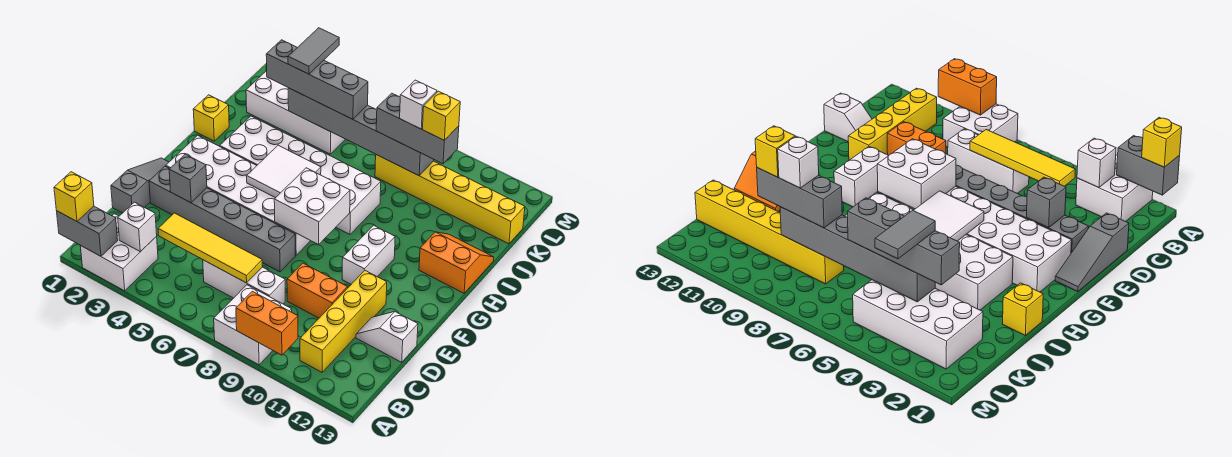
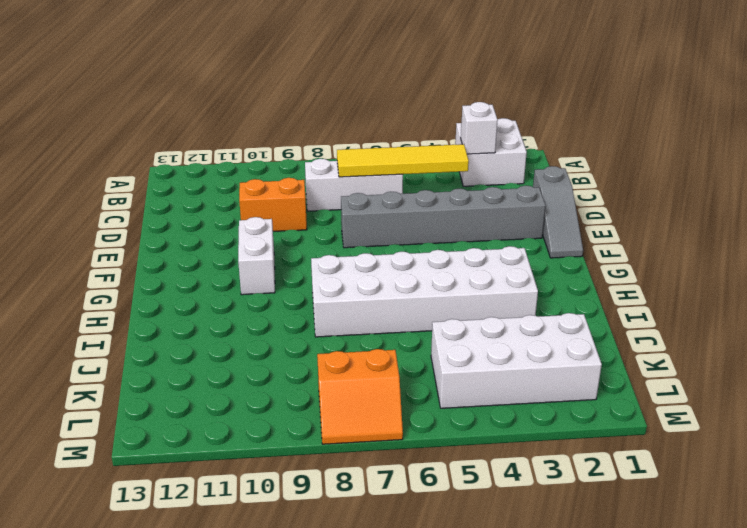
orange slope L7:M8 level 1 top L -> orange slope H12:I13 level 1 top H
none -> white brick A8:B9 level 1
none -> yellow brick B11:E11 level 1
none -> white slope D12:D13 level 1 top 13

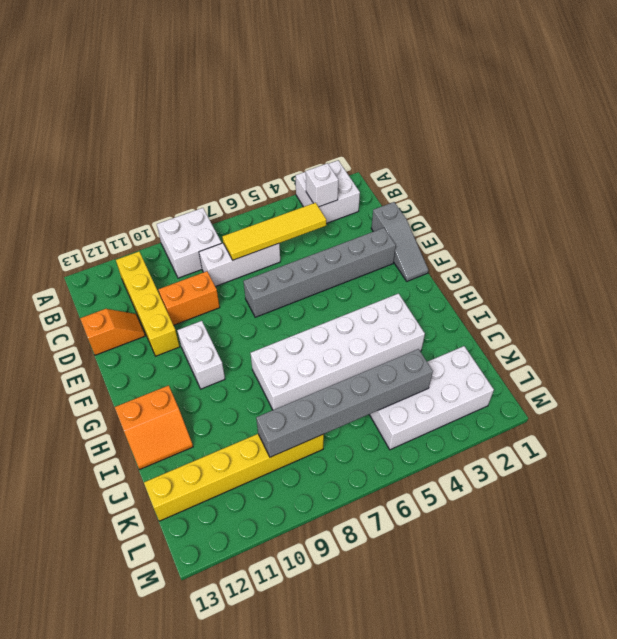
orange slope D12:D13 level 1 top 13 -> white slope D12:D13 level 1 top 13
none -> white brick F2:G7 level 1
none -> yellow brick I1 level 1
none -> grey brick A1:A2 level 2

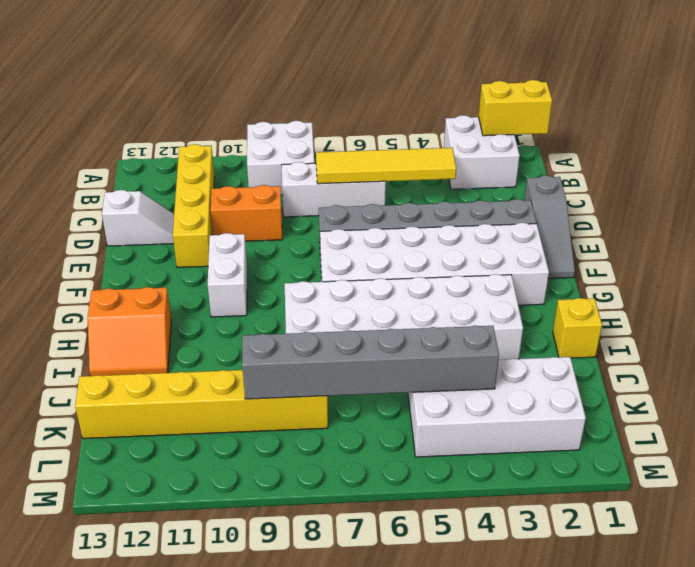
yellow brick A1:A2 level 2 -> grey brick A1:A2 level 2
none -> orange brick A9:A10 level 2
none -> white brick B3 level 2
none -> grey brick E3 level 2

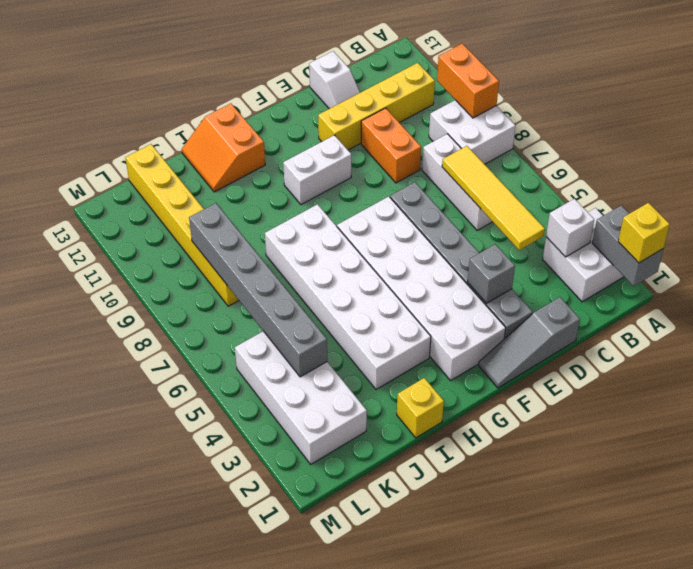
none -> white brick F7:G8 level 2
none -> white tile G5:H6 level 2
none -> grey brick K3:K6 level 3

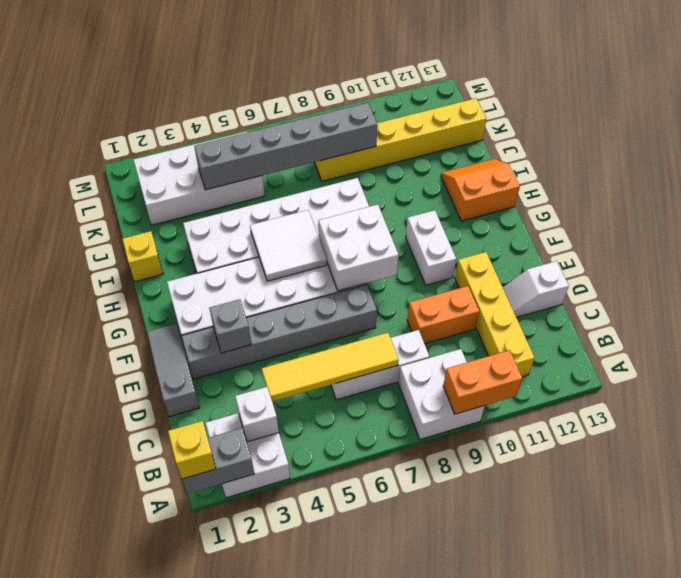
none -> grey brick K3:K6 level 3
none -> grey brick K8:K10 level 3
none -> grey tile K4:L4 level 4

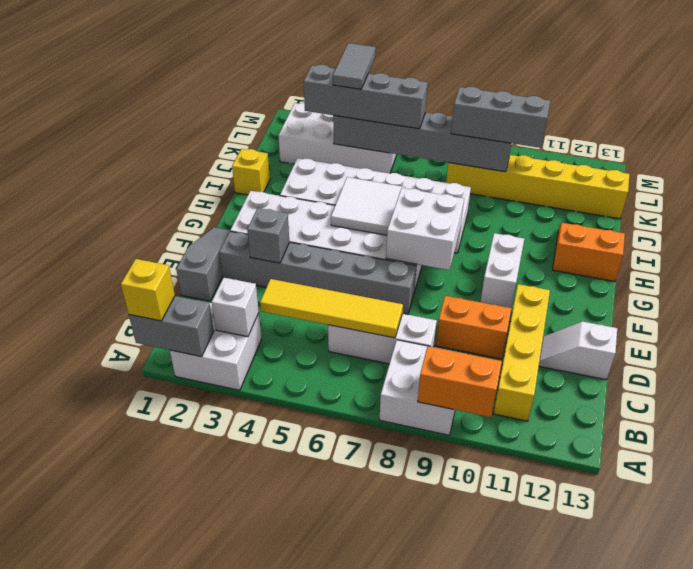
none -> white brick K9 level 4
none -> yellow brick K10 level 4

